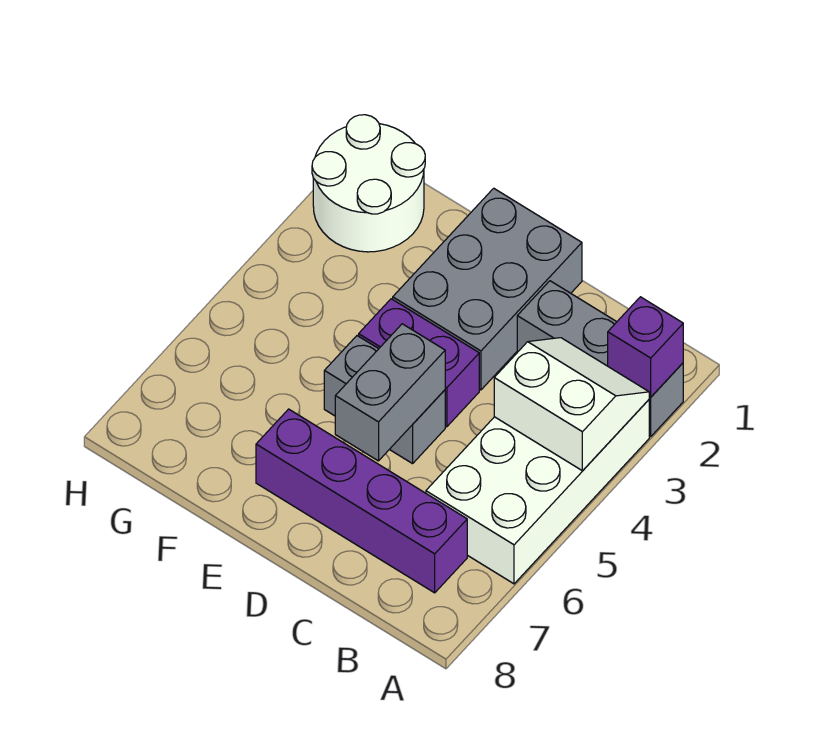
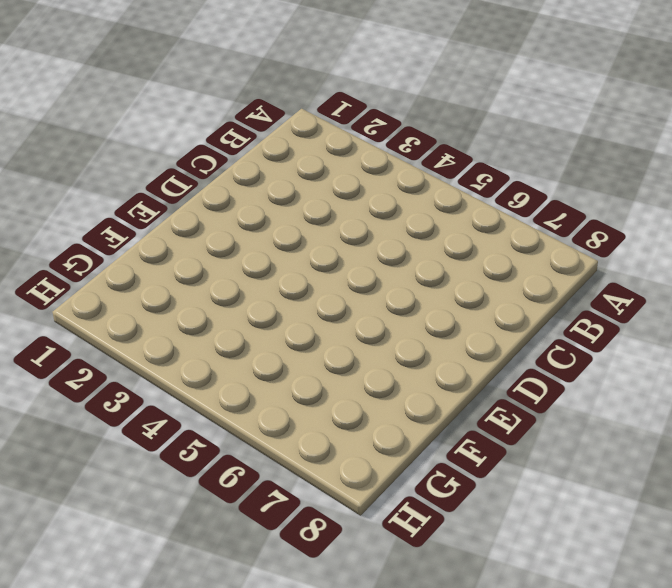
none -> grey brick A2:C2 level 1
none -> white brick A3:B6 level 1

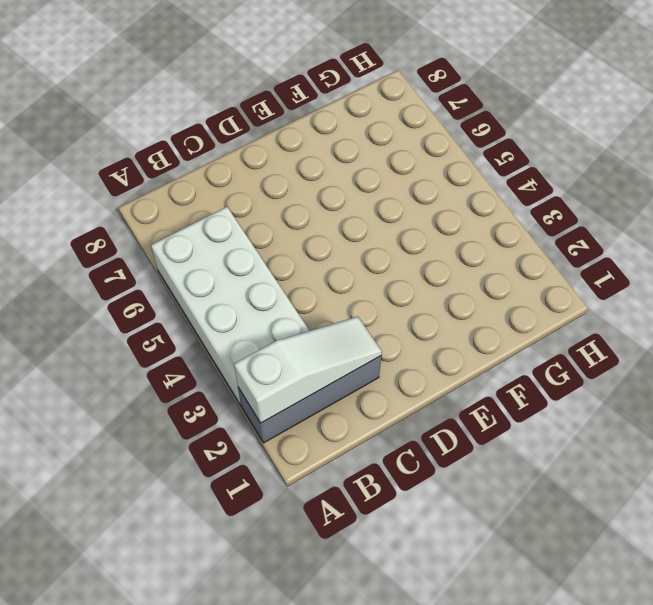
white slope A2:C2 level 2 top A -> purple brick A2 level 2
none -> purple brick B7:E7 level 1
none -> grey brick D1:E3 level 1

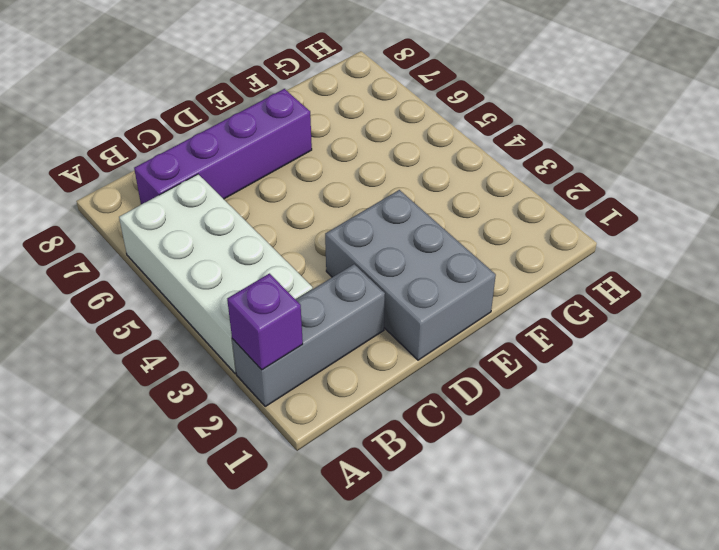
none -> purple brick D4:E4 level 1
none -> grey brick D5:E5 level 1

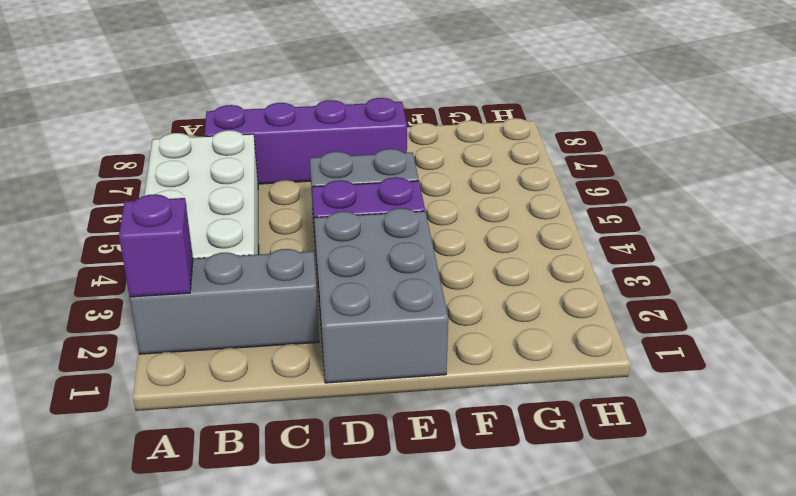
none -> white round brick G1:H2 level 1
none -> white slope A3:B4 level 2 top 4

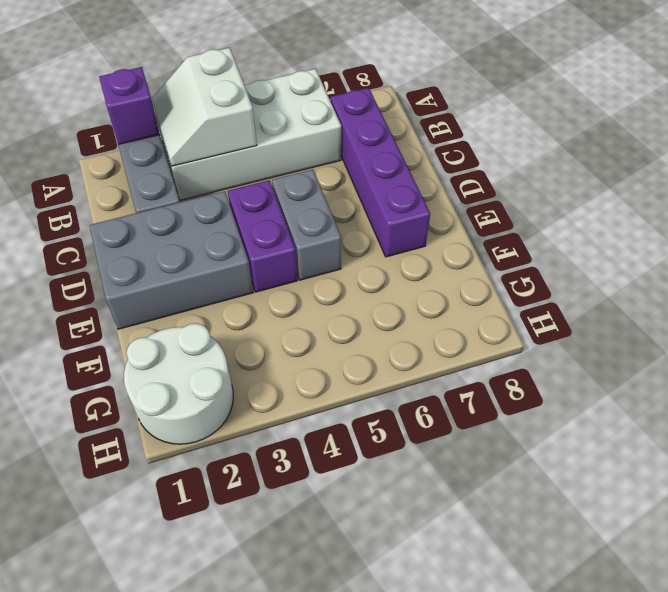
none -> grey brick D5:D6 level 2

